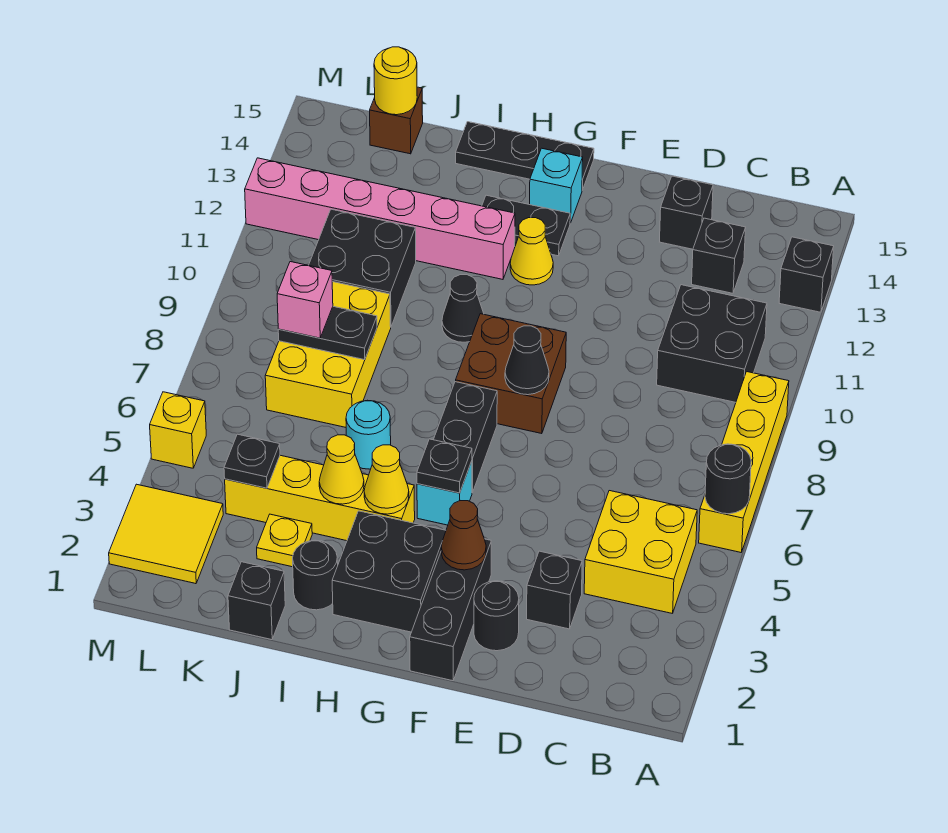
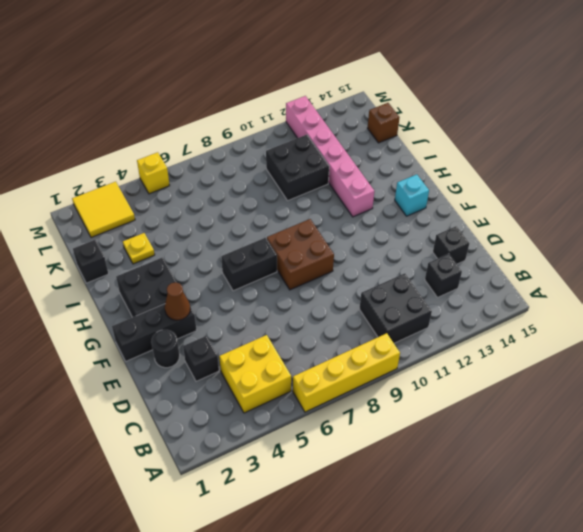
none -> black brick A13 level 1
none -> cyan brick G5 level 1
none -> yellow cone G12 level 1
none -> black plate G13:H13 level 1

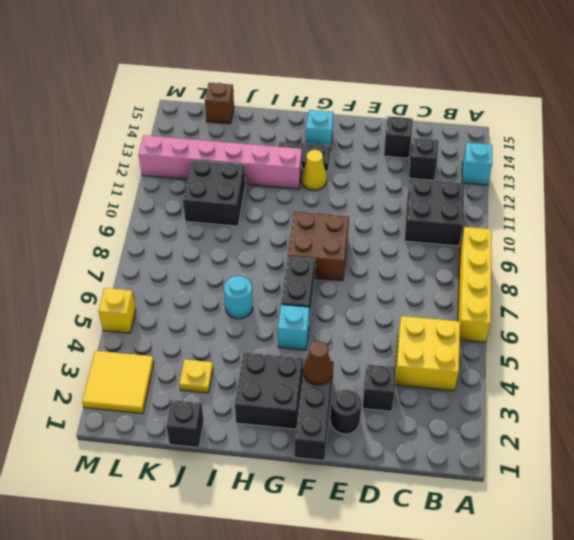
cyan brick A13 level 1 -> black brick A13 level 1
none -> black plate G15:I15 level 1
none -> yellow brick H4:K4 level 1
none -> black cone H10 level 1
none -> black round brick I2 level 1

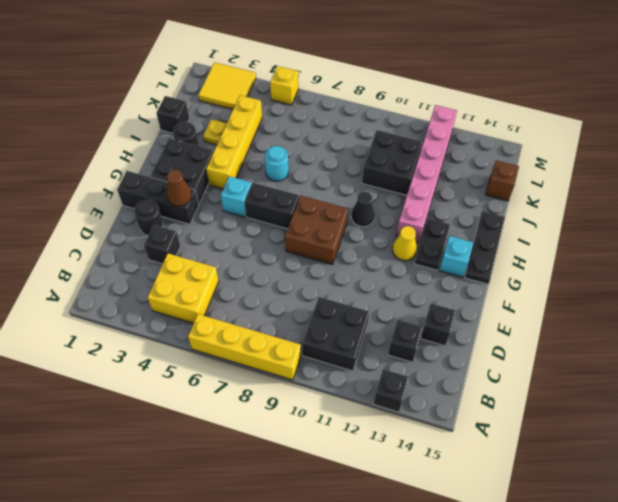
none -> yellow brick J7:K9 level 1
none -> black round brick A6 level 2
none -> black cone F8 level 2
none -> black plate G5 level 2

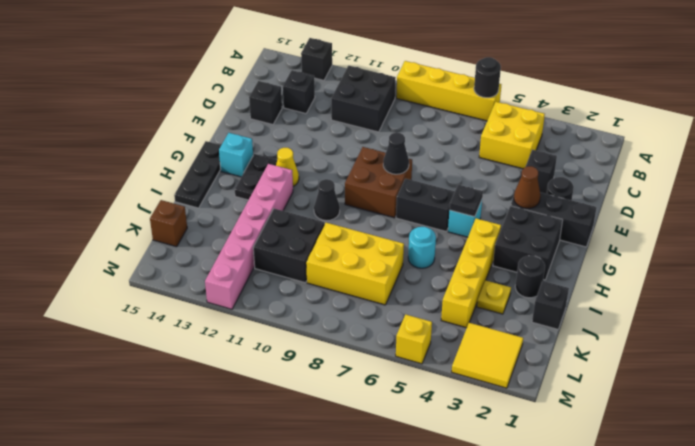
none -> yellow cone H4 level 2
none -> yellow cone I4 level 2
none -> black plate J8:K8 level 2
none -> black plate K4 level 2

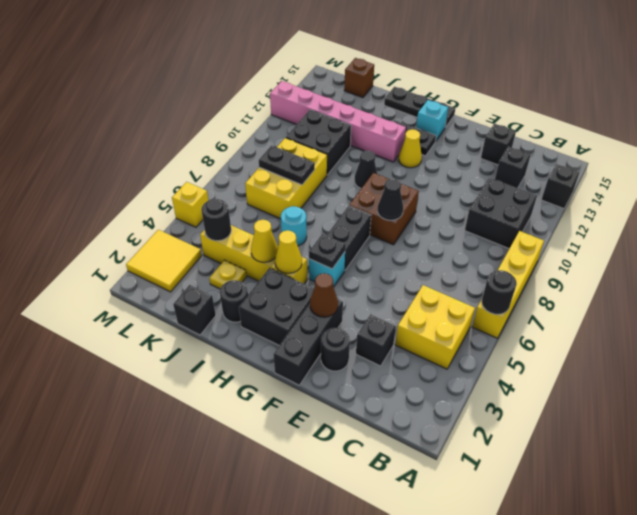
black round brick K4 level 2 -> black plate K4 level 2
none -> yellow round brick K15 level 2
none -> pink brick K8 level 3

